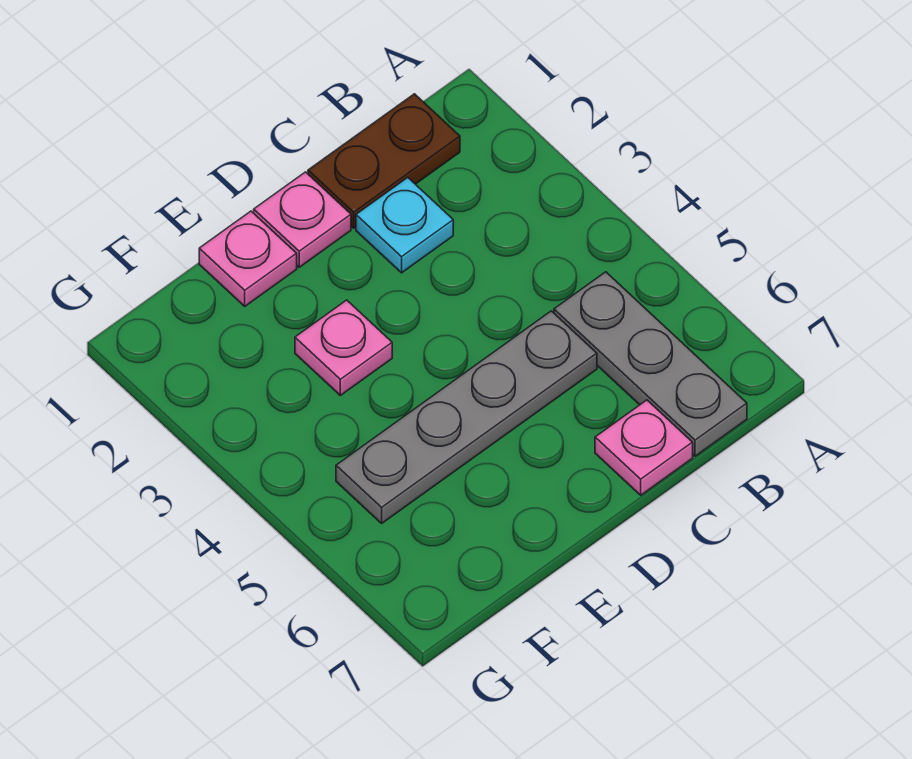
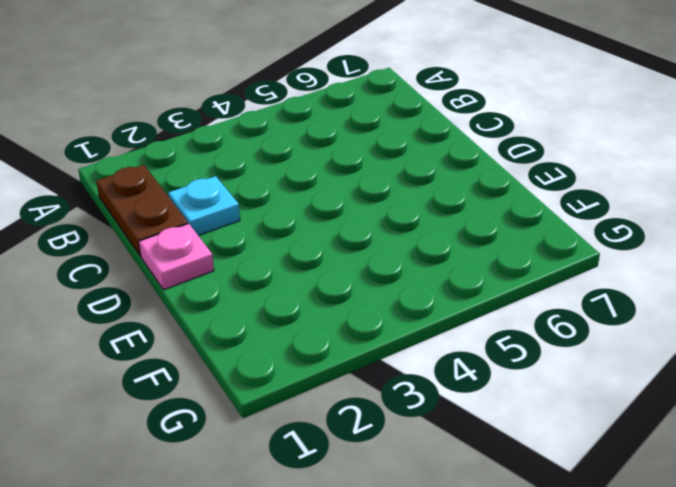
none -> grey plate B5:B7 level 1
none -> grey plate C5:F5 level 1

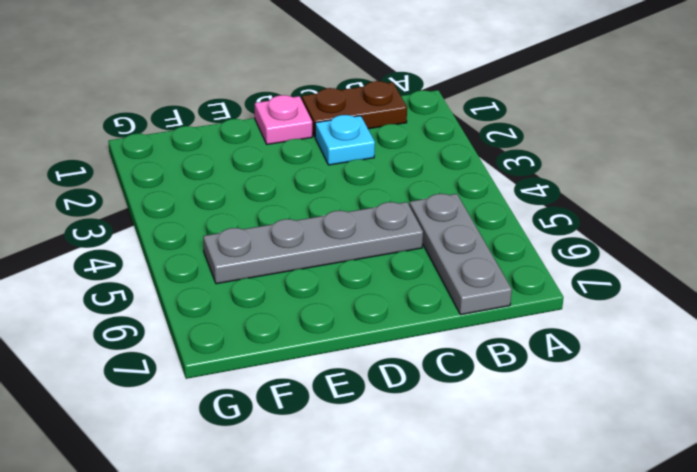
none -> pink plate C7 level 1
none -> pink plate E1 level 1

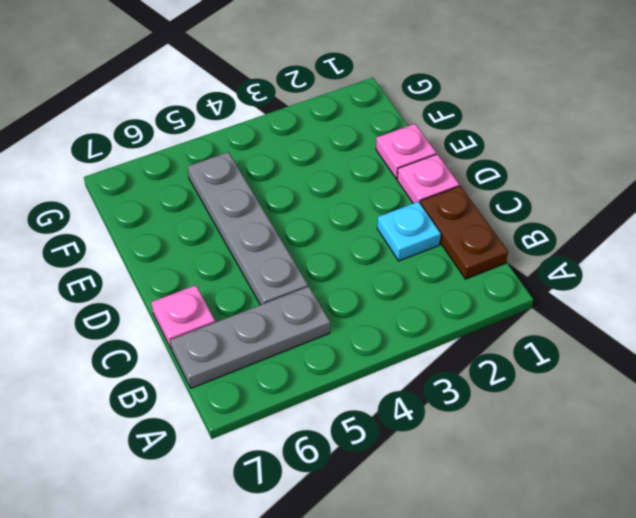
none -> pink plate E3 level 1

